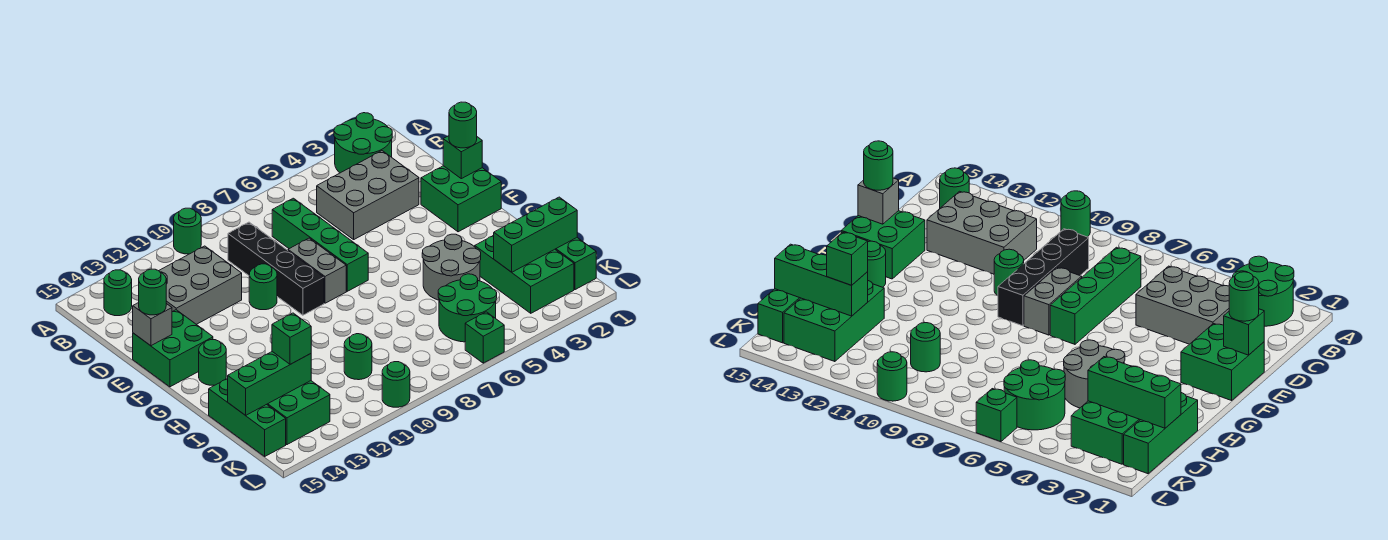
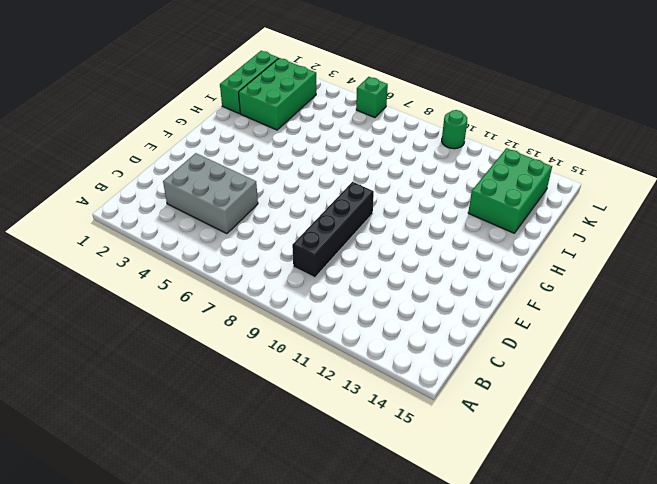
none -> green round brick A2:B3 level 1
none -> green round brick A10 level 1
none -> green round brick B14 level 1

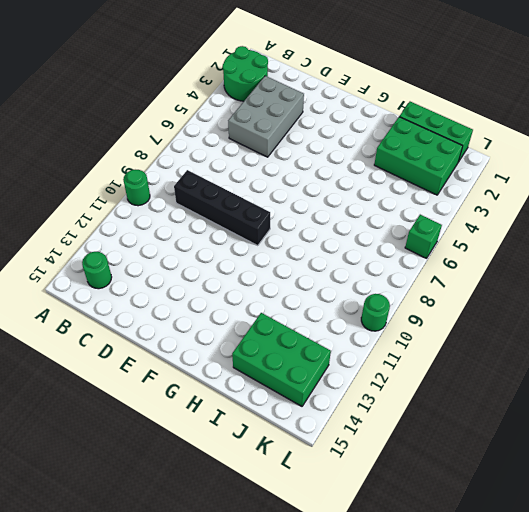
none -> green brick C7:F7 level 1
none -> grey brick C11:D13 level 1
none -> green brick E1:F2 level 1

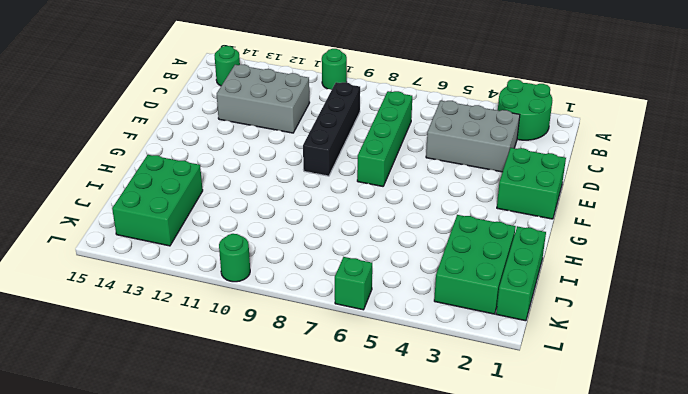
none -> grey brick E8:F8 level 1
none -> green round brick E10 level 1
none -> green brick E14:F15 level 1

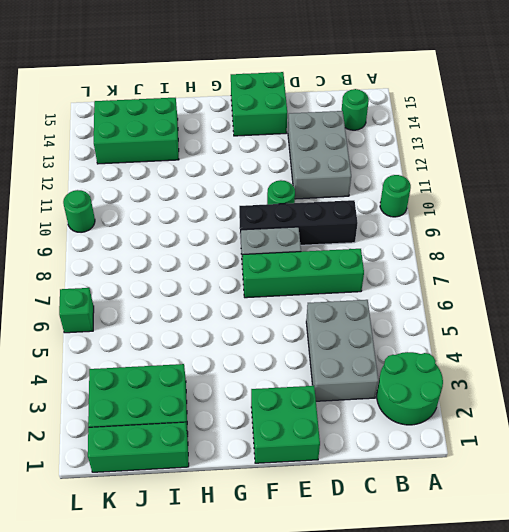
none -> green round brick G14 level 1
none -> grey round brick H4:I5 level 1
none -> green brick I15:K15 level 1

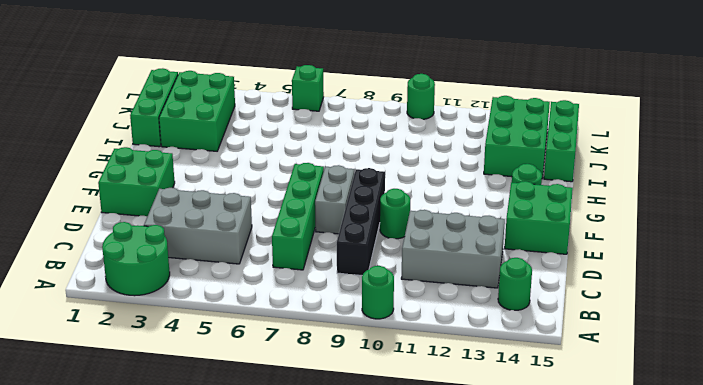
none -> grey round brick H4:I5 level 1
none -> green round brick J5:K6 level 1
none -> green round brick J10 level 1

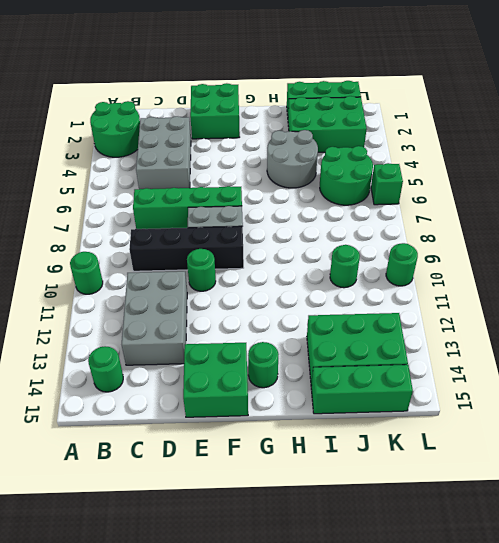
none -> green brick E1 level 2
none -> grey brick E15 level 2
none -> green brick J1:J3 level 2

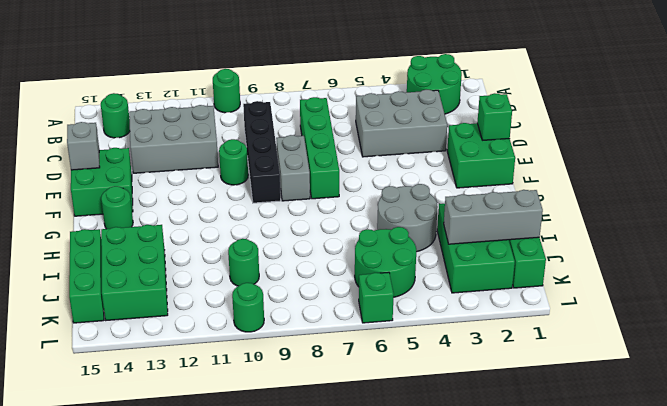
grey brick J1:J3 level 2 -> green brick J1:J3 level 2
none -> green brick J13:J15 level 2
none -> green round brick E1 level 3
none -> green round brick E15 level 3

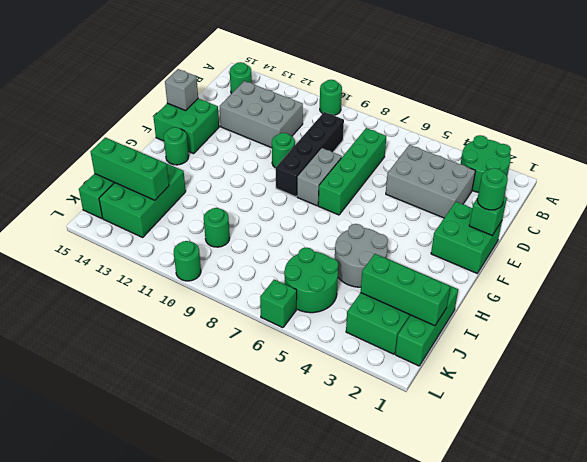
none -> green round brick E15 level 3
none -> green brick J13 level 3

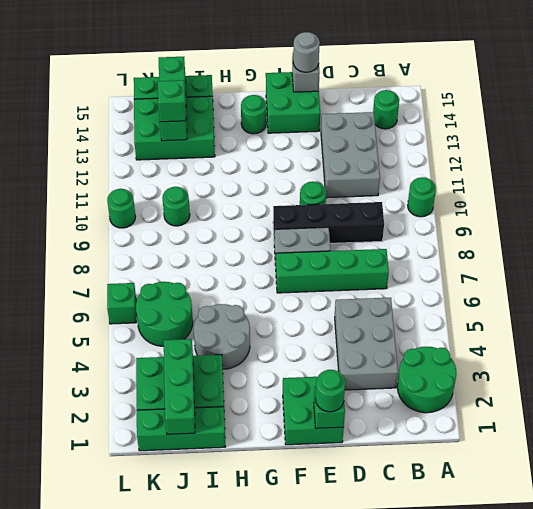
grey round brick E15 level 3 -> green round brick E15 level 3

